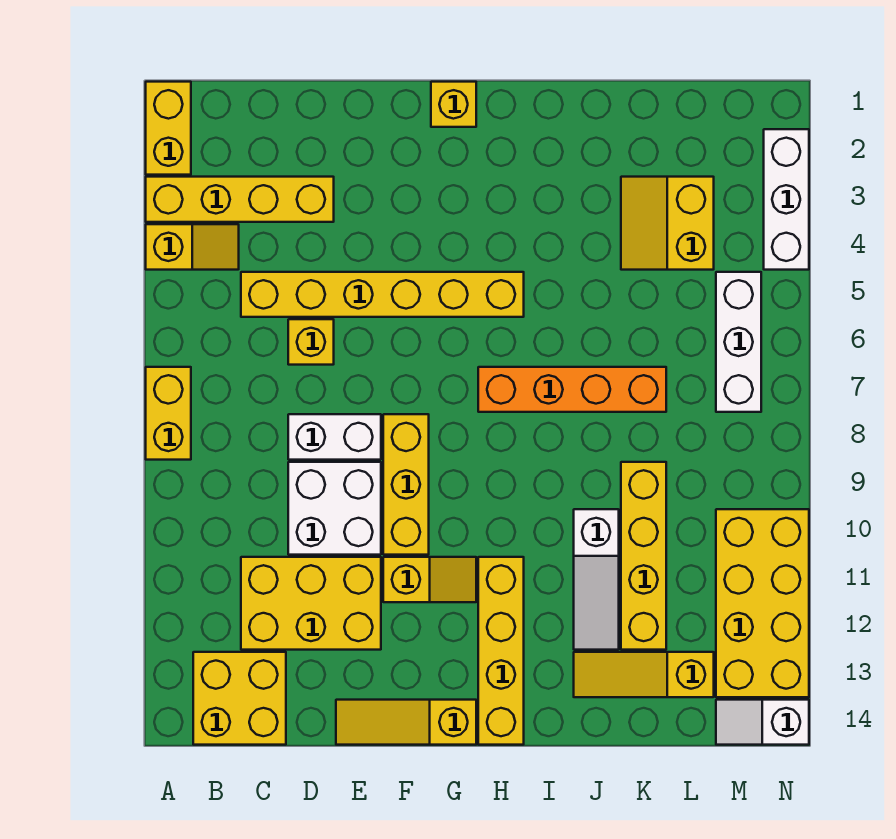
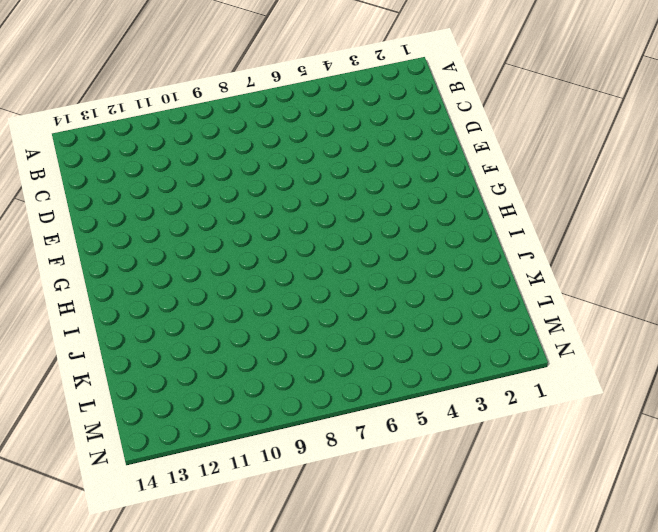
none -> yellow brick A1:A2 level 1
none -> yellow brick A3:D3 level 1
none -> yellow slope A4:B4 level 1 top A

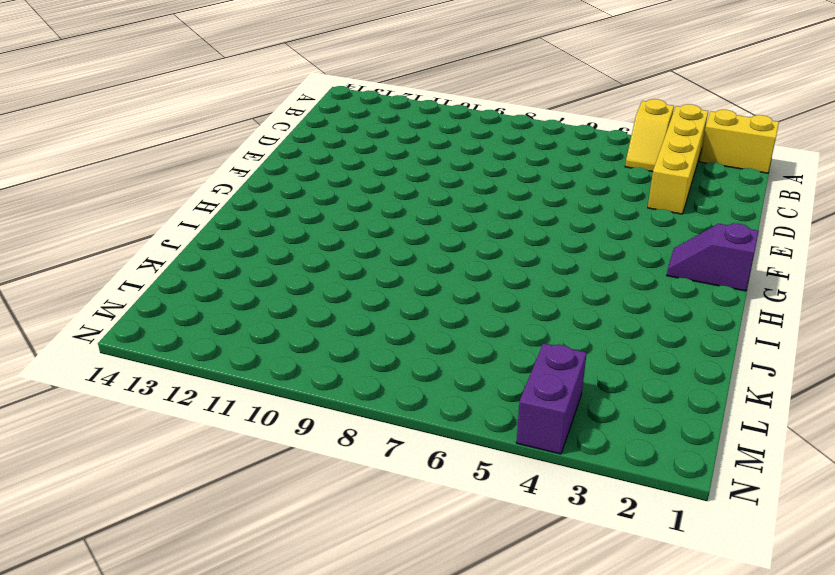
purple slope G1:G2 level 1 top 1 -> yellow brick G1 level 1
purple brick M4:N4 level 1 -> white brick N2:N4 level 1
none -> yellow brick A7:A8 level 1
none -> yellow brick B13:C14 level 1
none -> yellow brick C5:H5 level 1

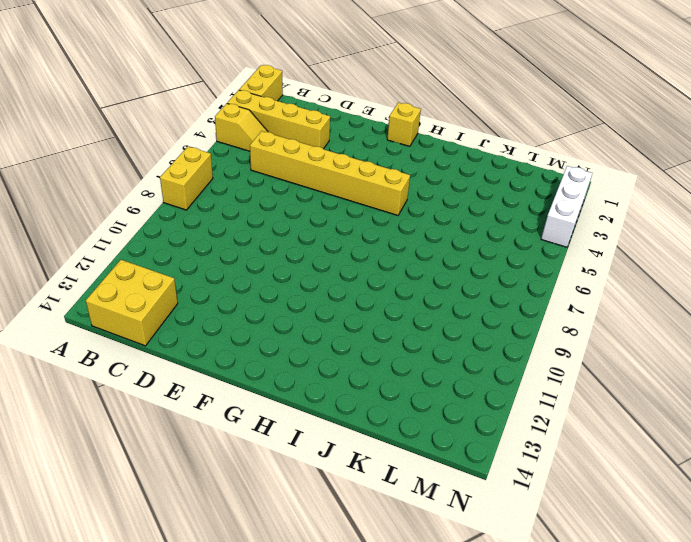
none -> yellow brick C11:E12 level 1
none -> yellow brick D6 level 1
none -> white brick D8:E8 level 1

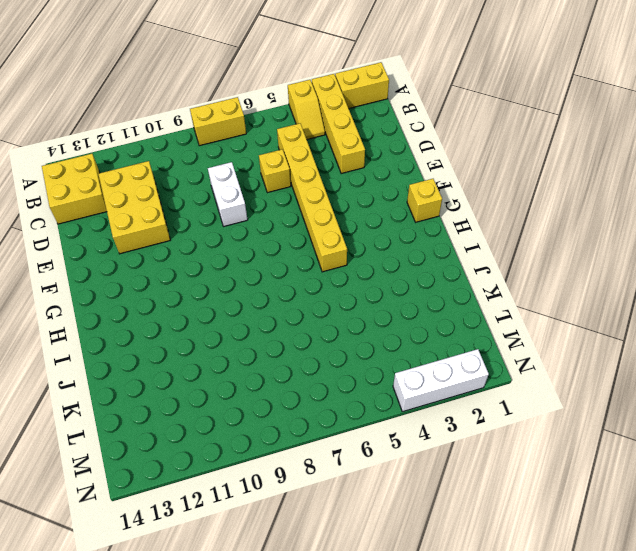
none -> white brick D9:E10 level 1
none -> yellow slope E14:G14 level 1 top G
none -> yellow brick F8:F10 level 1

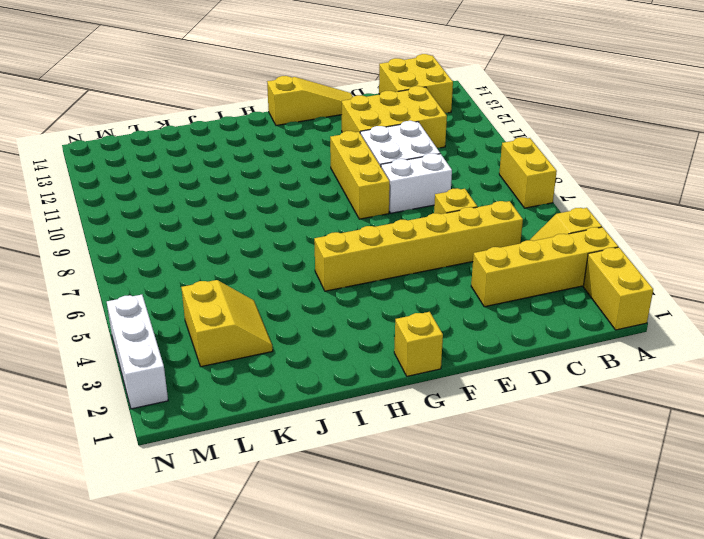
none -> yellow slope F11:G11 level 1 top F
none -> orange brick H7:K7 level 1
none -> yellow brick H11:H14 level 1

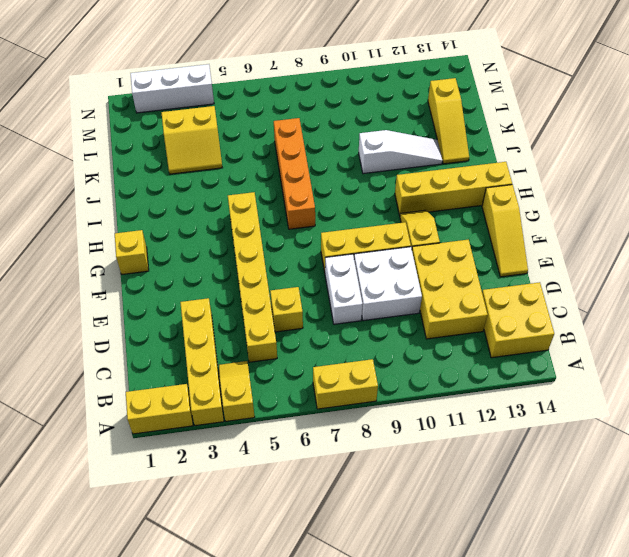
none -> yellow brick K9:K12 level 1
none -> white brick M5:M7 level 1
none -> yellow brick M10:N13 level 1

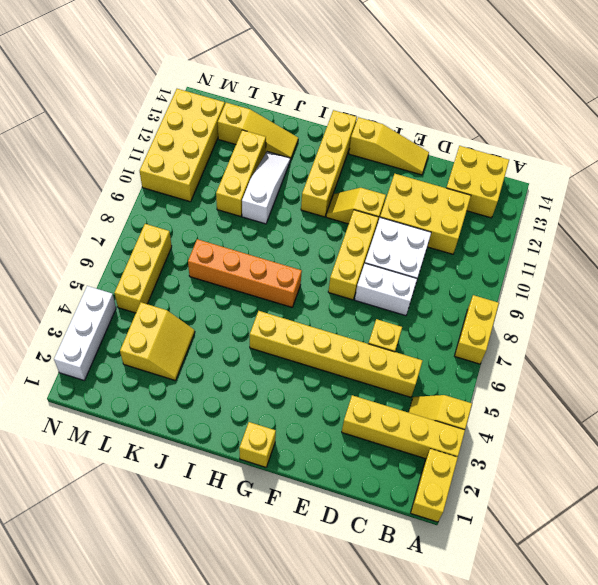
yellow brick K10:K12 level 1 -> yellow brick K9:K12 level 1
yellow brick M5:M7 level 1 -> white brick M5:M7 level 1
none -> white slope M14:N14 level 1 top N

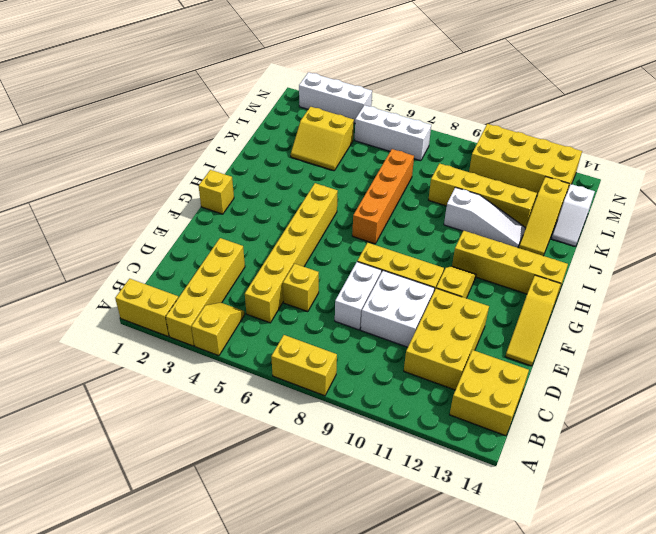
white slope K14:L14 level 1 top L -> white slope M14:N14 level 1 top N

